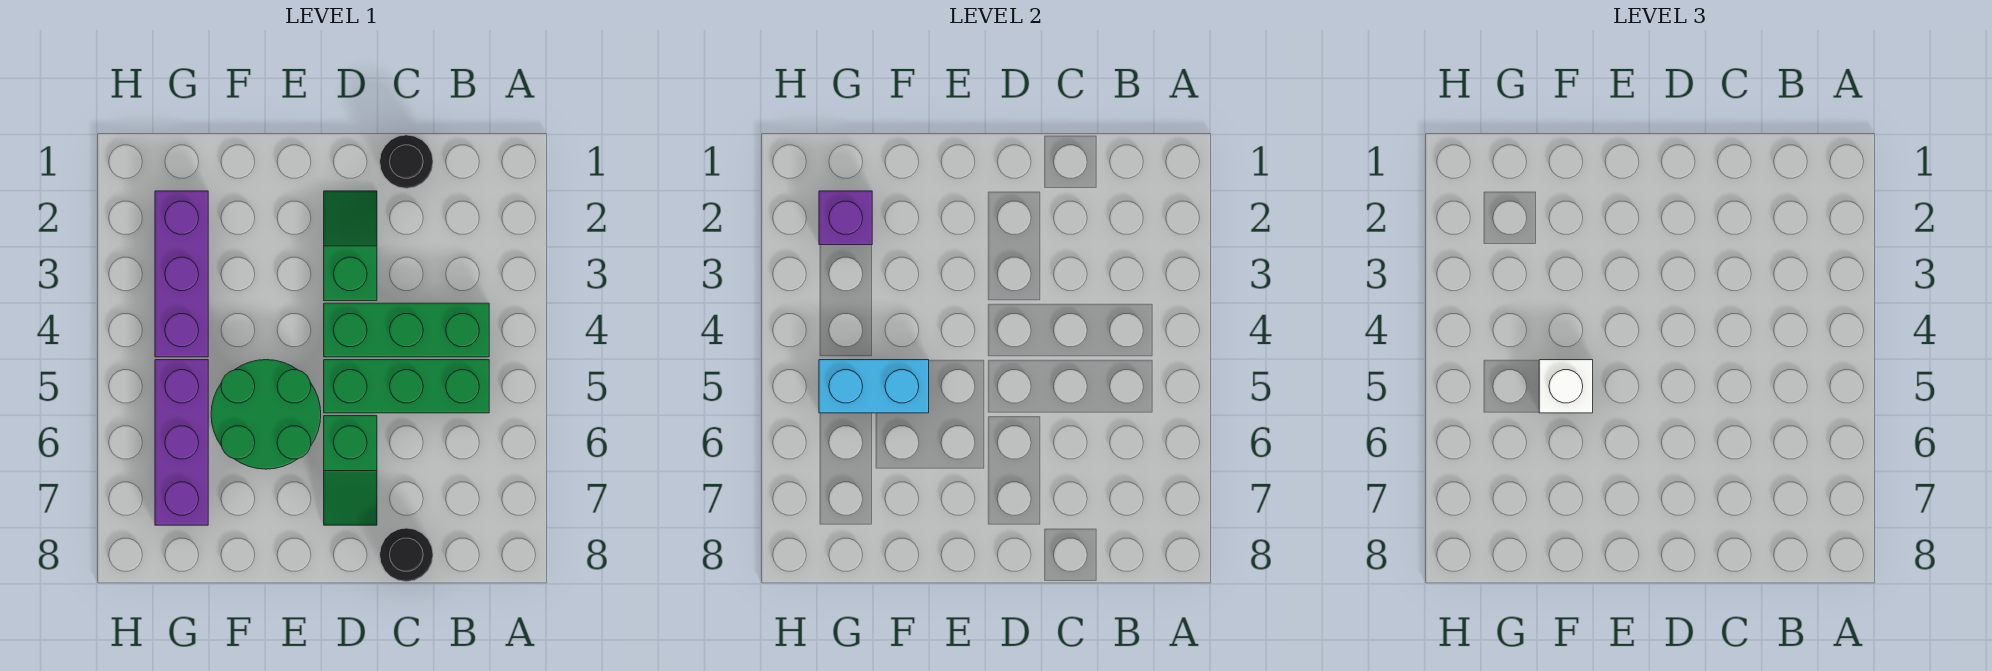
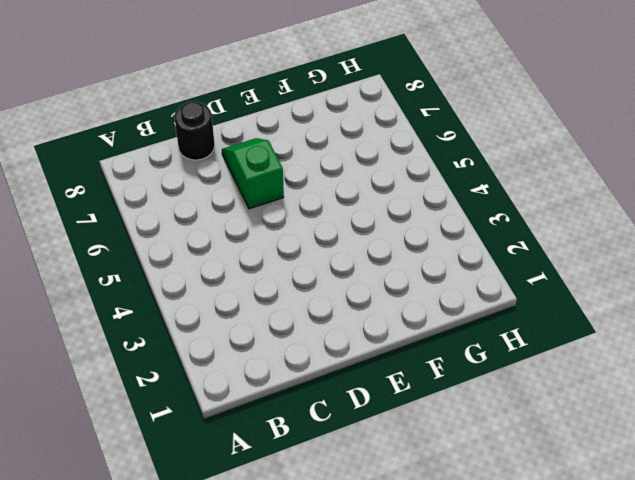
none -> green brick B4:D4 level 1
none -> green brick B5:D5 level 1
none -> black round brick C1 level 1

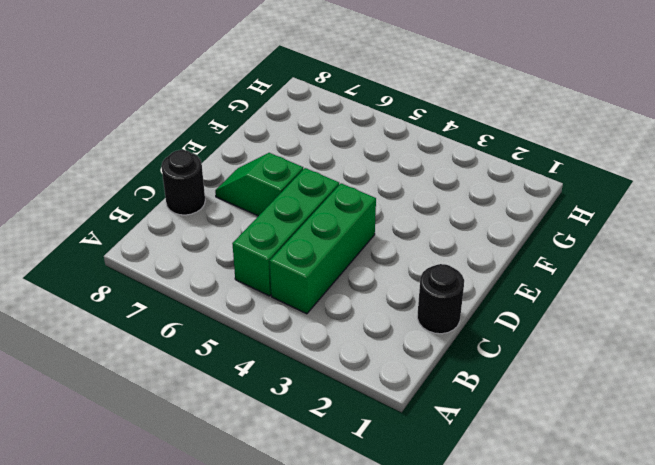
none -> green slope D2:D3 level 1 top 3
none -> green round brick E5:F6 level 1
none -> purple brick G2:G4 level 1

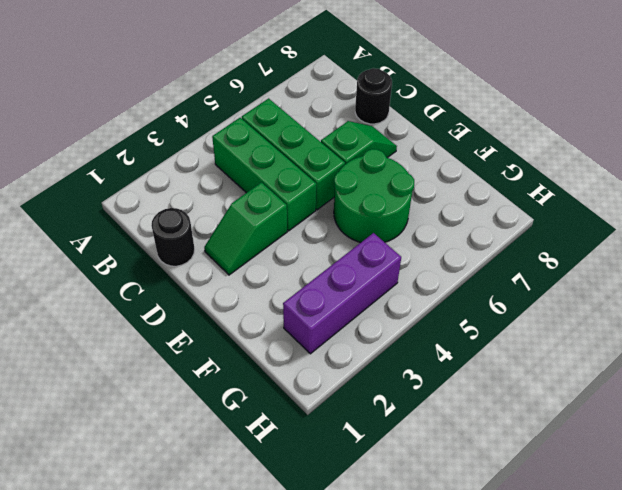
none -> purple brick G5:G7 level 1
none -> cyan brick F5:G5 level 2
none -> purple brick G2 level 2

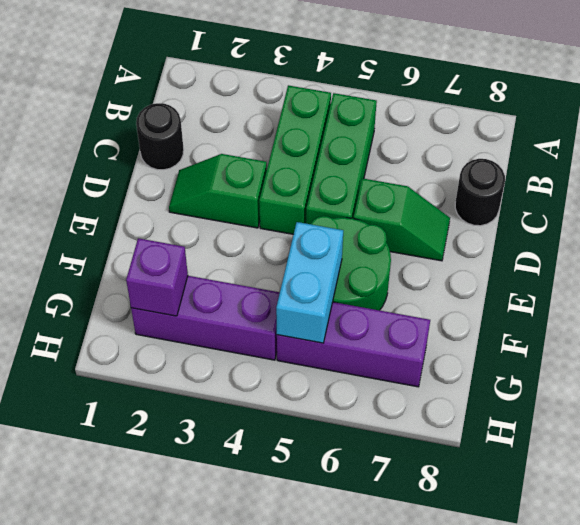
none -> white brick F5 level 3

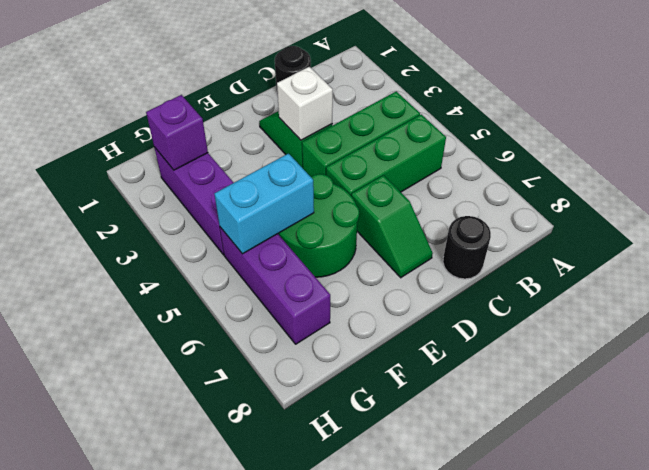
white brick D3 level 2 -> white brick F5 level 3

